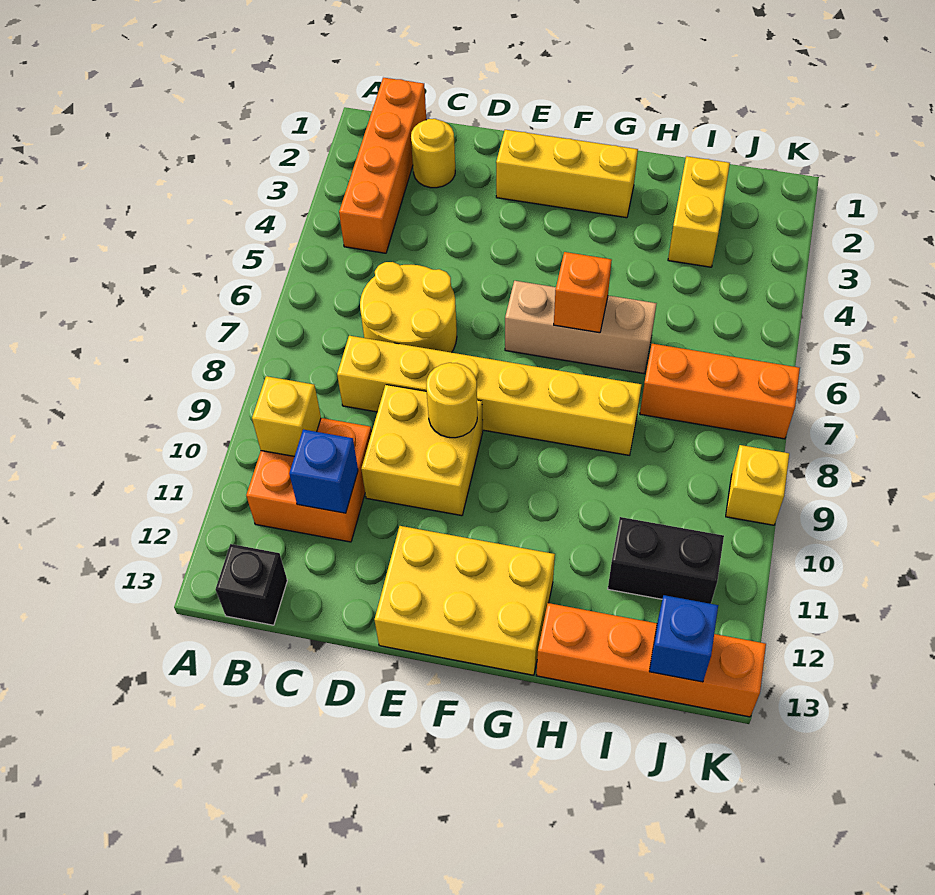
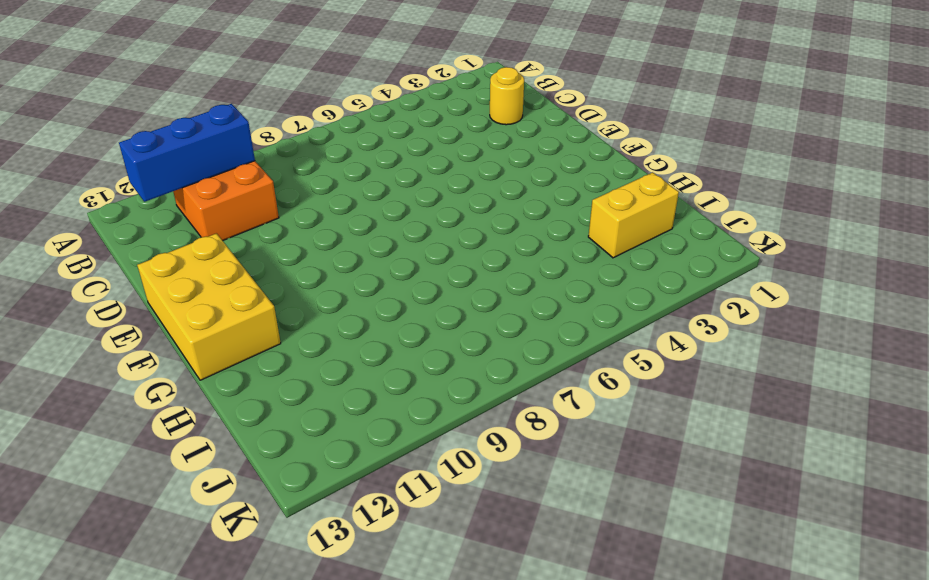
blue brick B10:B12 level 2 -> yellow brick B10 level 2
none -> orange brick B1:B4 level 1
none -> black brick B13 level 1
none -> yellow round brick C6:D7 level 1

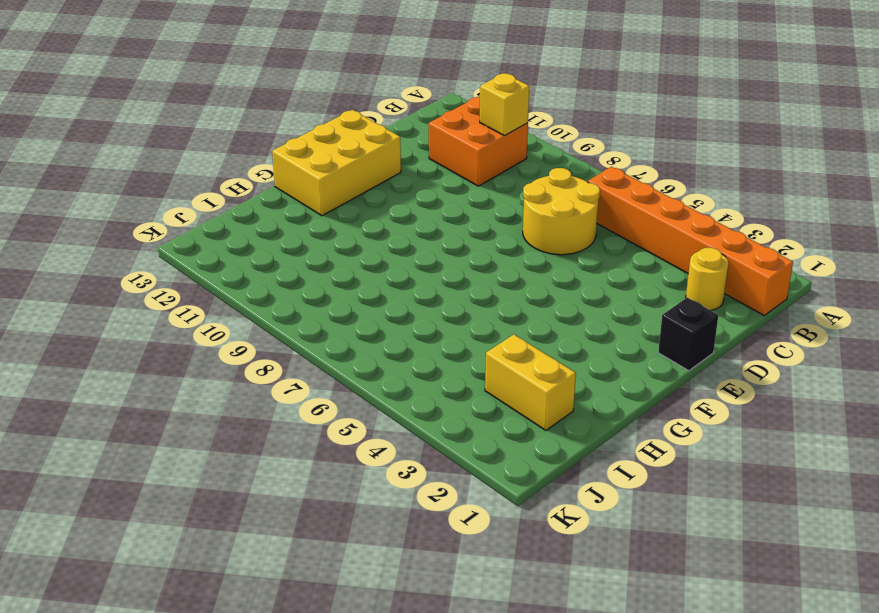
orange brick B1:B6 level 1 -> orange brick B1:B4 level 1
black brick E1 level 1 -> black brick B13 level 1
none -> yellow brick C8:H8 level 1
none -> yellow brick D9:E10 level 1
none -> yellow brick E2:G2 level 1

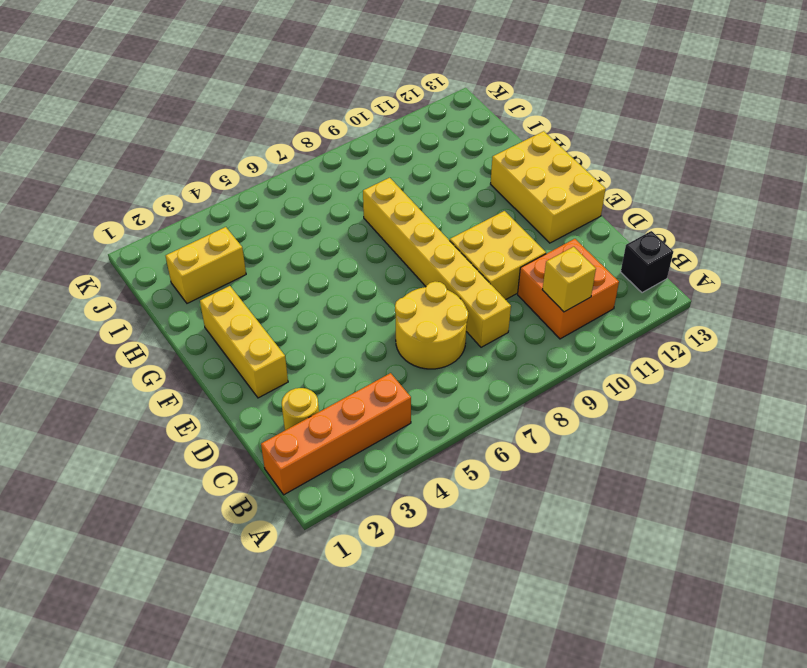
none -> tan brick F6:H6 level 1
none -> orange brick H13:K13 level 1
none -> orange brick I7:K7 level 1

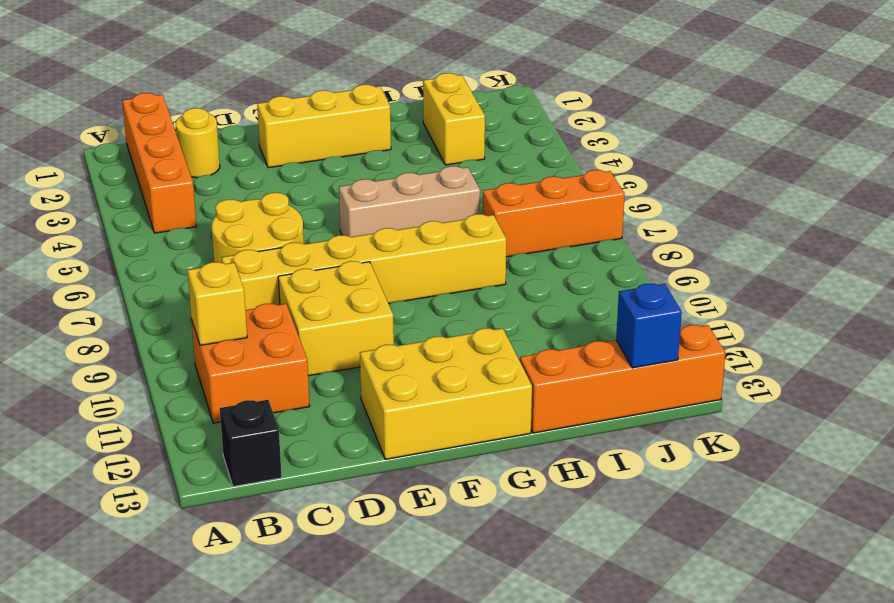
none -> black brick I11:J11 level 1
none -> yellow brick K9 level 1
none -> blue brick C11 level 2

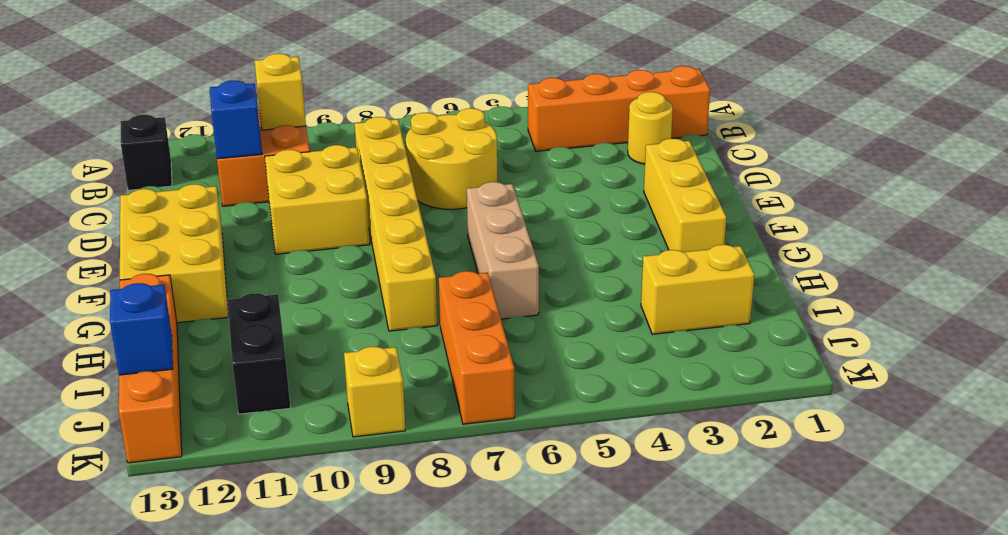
none -> yellow round brick E9 level 2
none -> orange brick G6 level 2

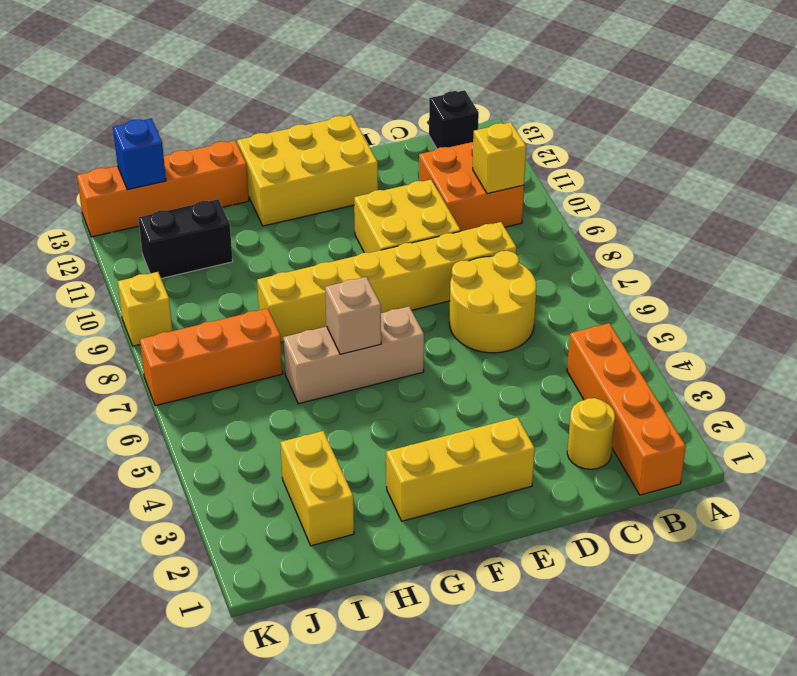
tan brick G6 level 2 -> orange brick G6 level 2
none -> blue brick C11 level 2
none -> yellow round brick E9 level 2

